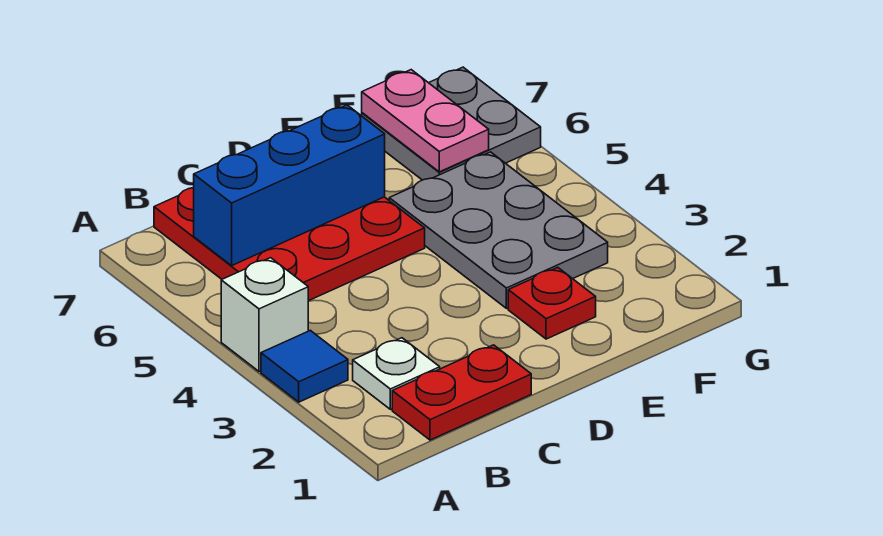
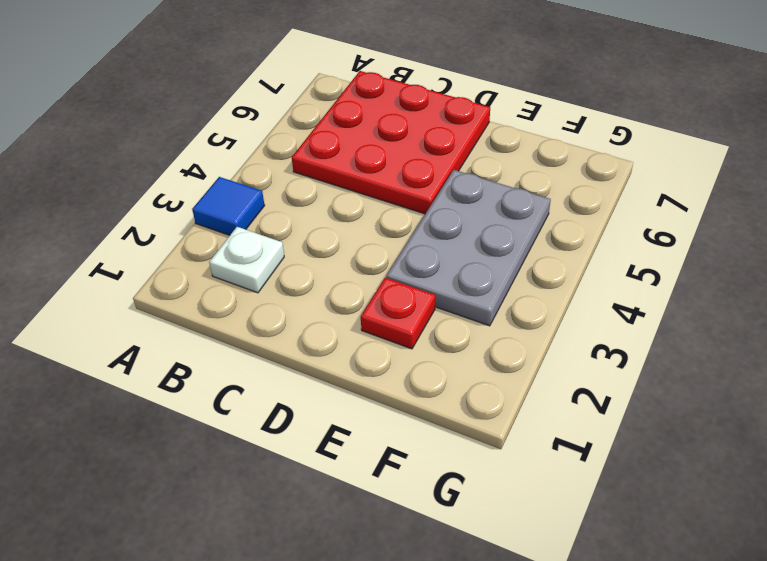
none -> white brick A4 level 1
none -> red plate B1:C1 level 1

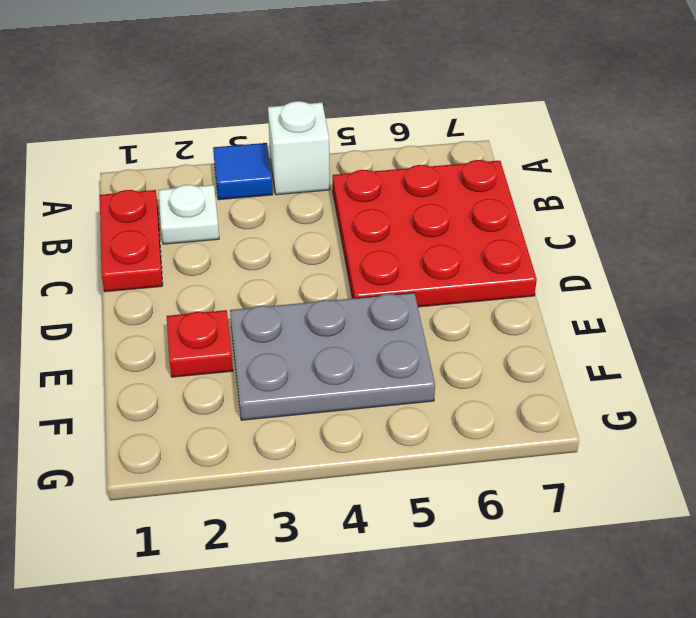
none -> grey plate F6:G7 level 1
none -> blue brick B6:D6 level 2

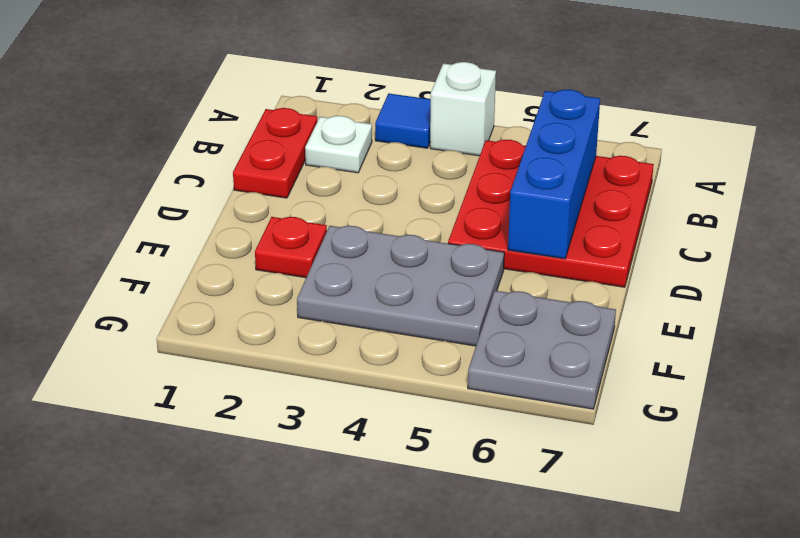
none -> pink plate F6:F7 level 2

